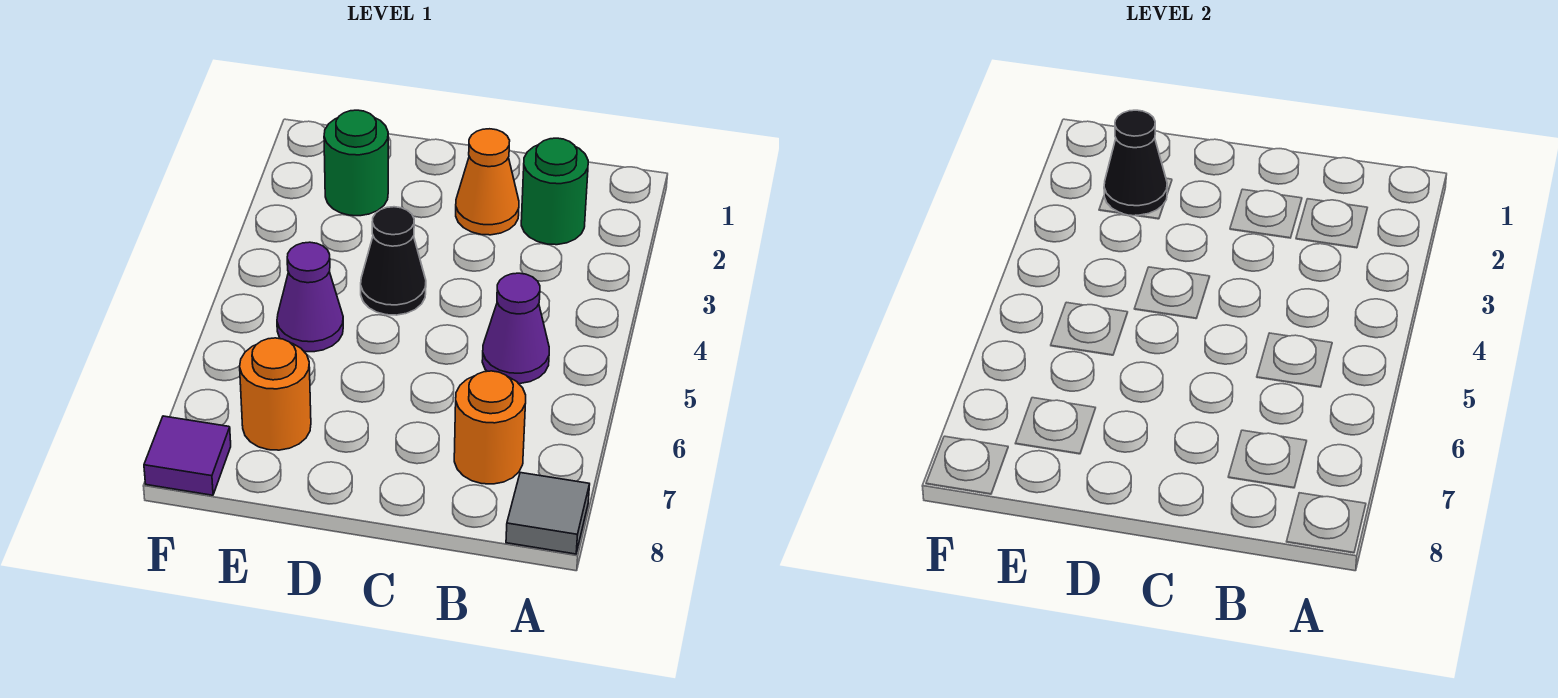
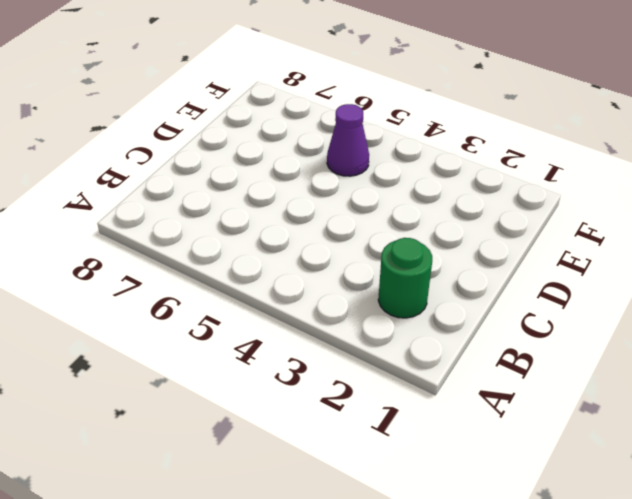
none -> grey tile A8 level 1
none -> purple cone B5 level 1

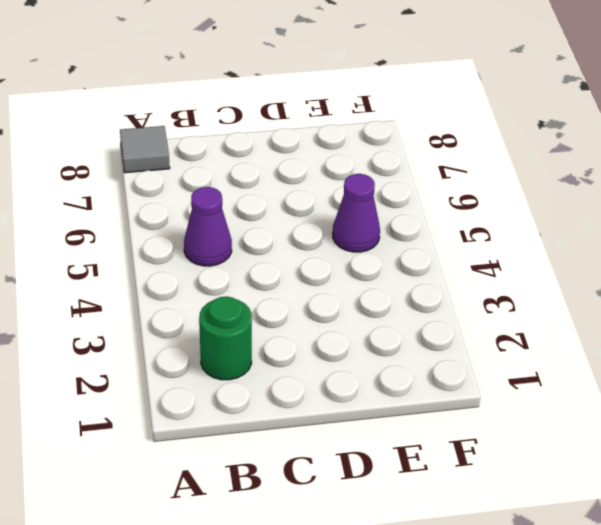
none -> orange round brick B7 level 1
none -> orange cone C2 level 1

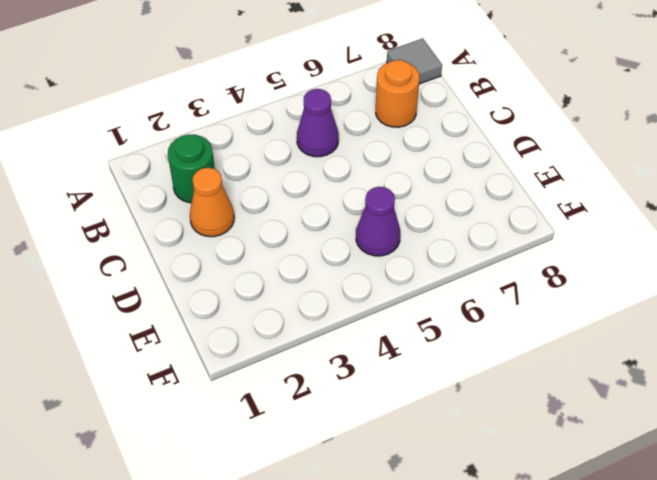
none -> black cone D4 level 1
none -> green round brick E2 level 1

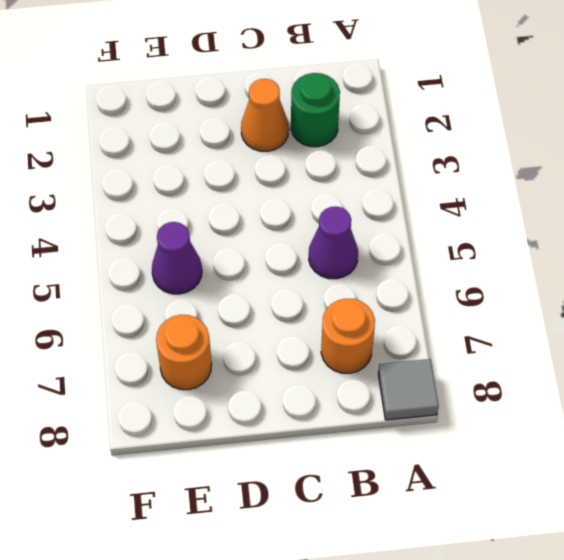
none -> black cone D4 level 1
none -> green round brick E2 level 1

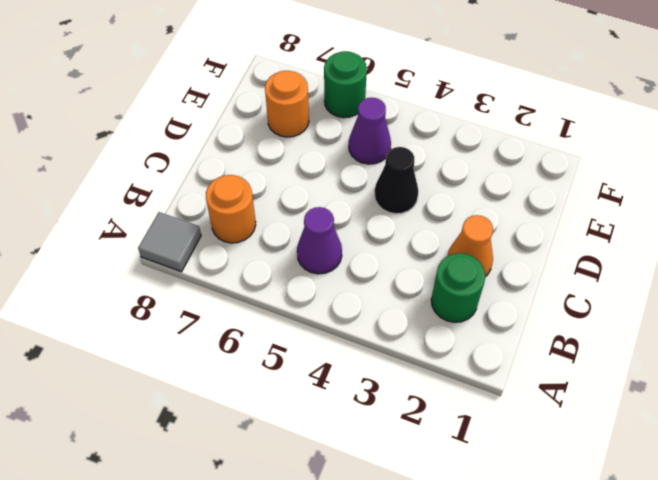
green round brick F6 level 1 -> green round brick E2 level 1
none -> purple tile F8 level 1
none -> black cone E2 level 2

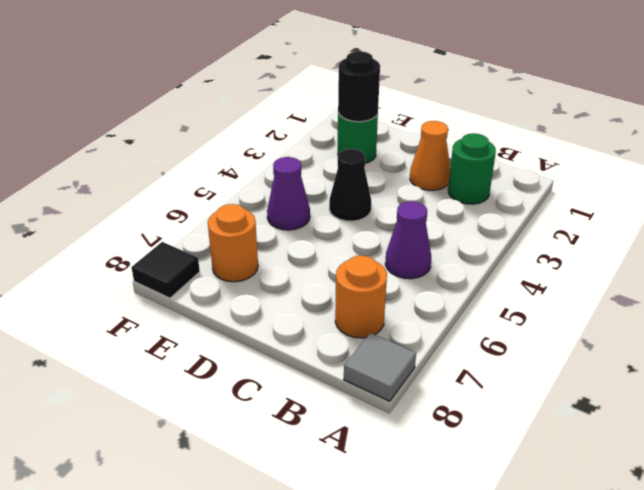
black round brick E2 level 2 -> black cone E2 level 2
black tile F8 level 1 -> purple tile F8 level 1

